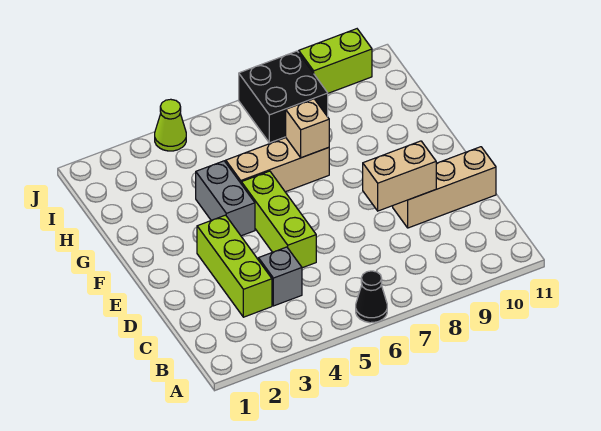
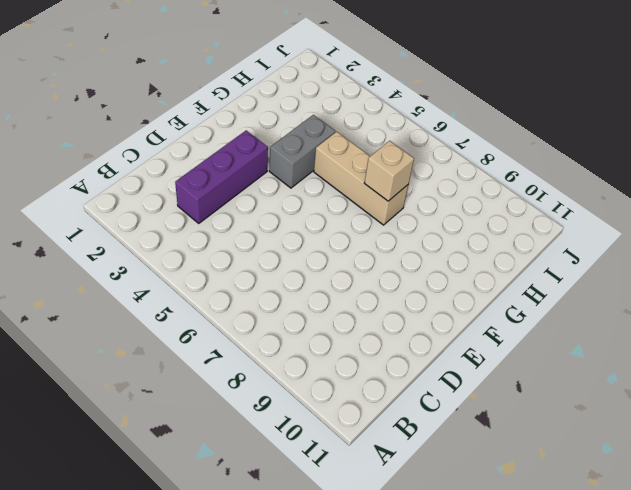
purple brick C3:E3 level 1 -> lime brick C3:E3 level 1
none -> black cone A6 level 1
none -> grey brick C4 level 1
none -> lime brick D5:F5 level 1

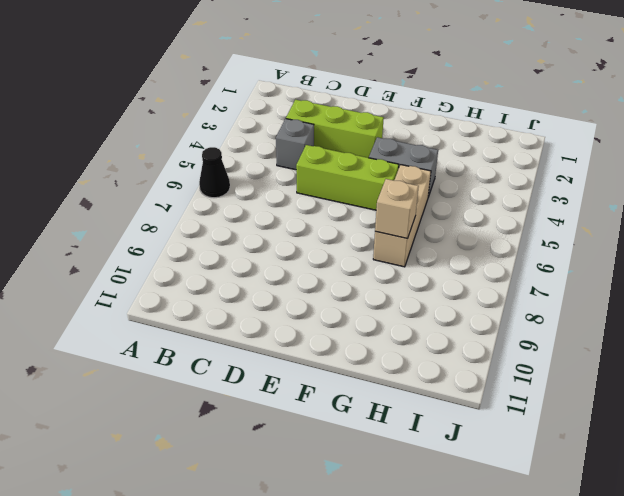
none -> tan brick D9:D11 level 1
none -> black brick I7:J8 level 1
none -> lime cone J4 level 1

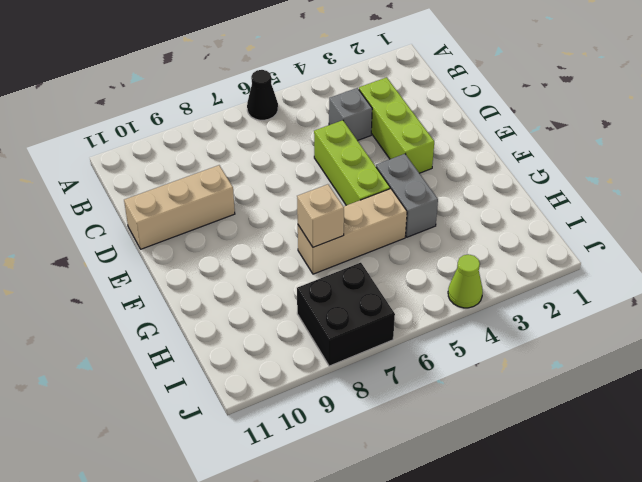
none -> lime brick J9:J10 level 1
none -> tan brick D8:D9 level 2

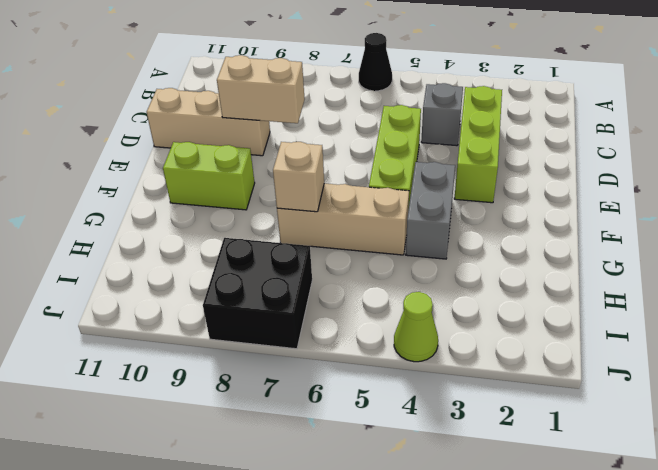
lime brick F9:F10 level 1 -> lime brick J9:J10 level 1

